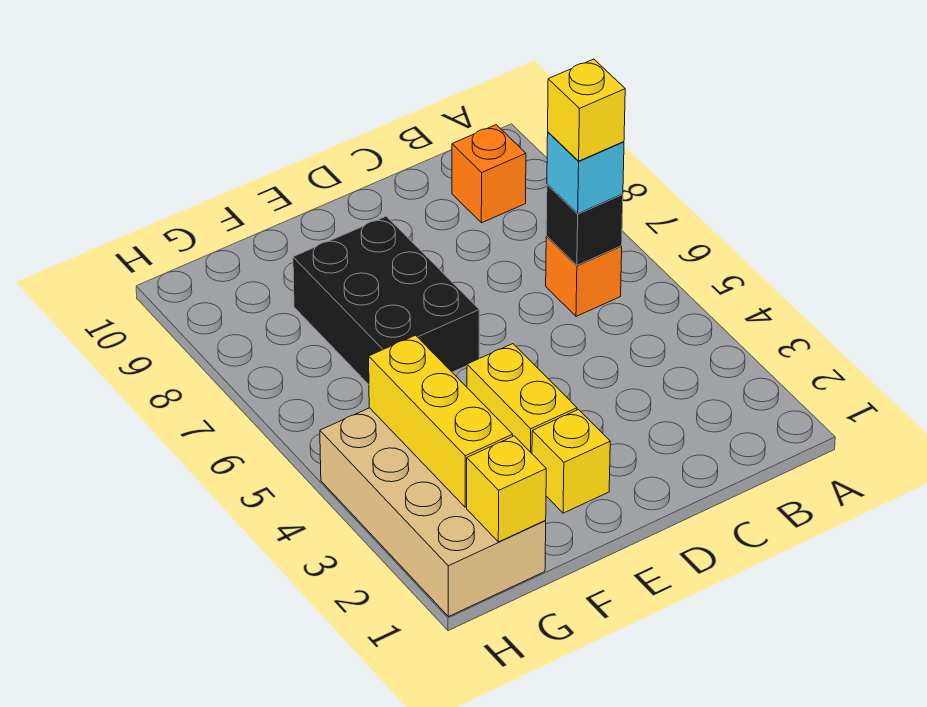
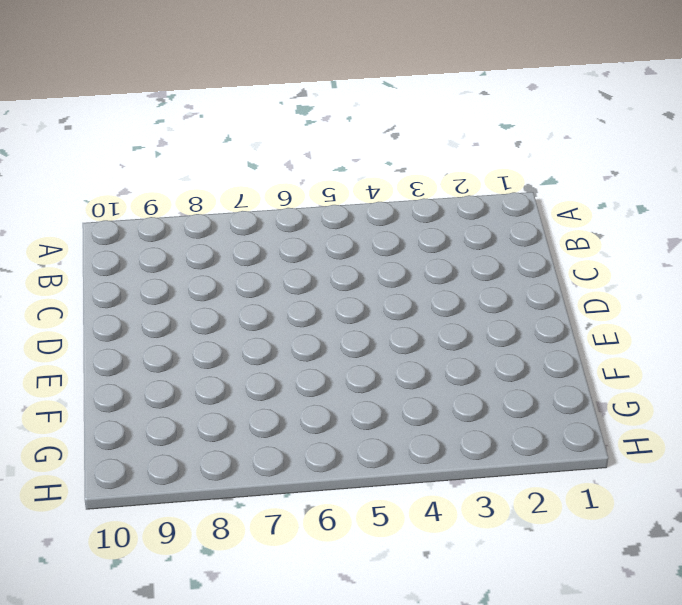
none -> orange brick B6 level 1
none -> orange brick B9 level 1

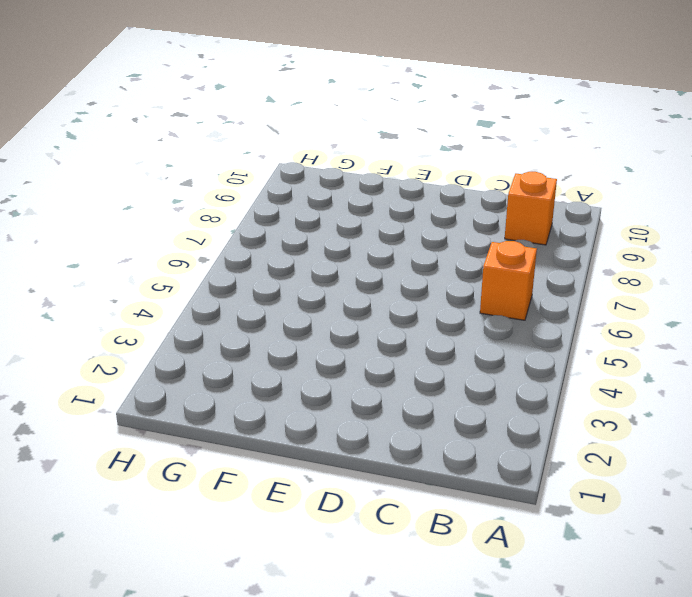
none -> yellow brick E2 level 1
none -> yellow brick E3:E4 level 1

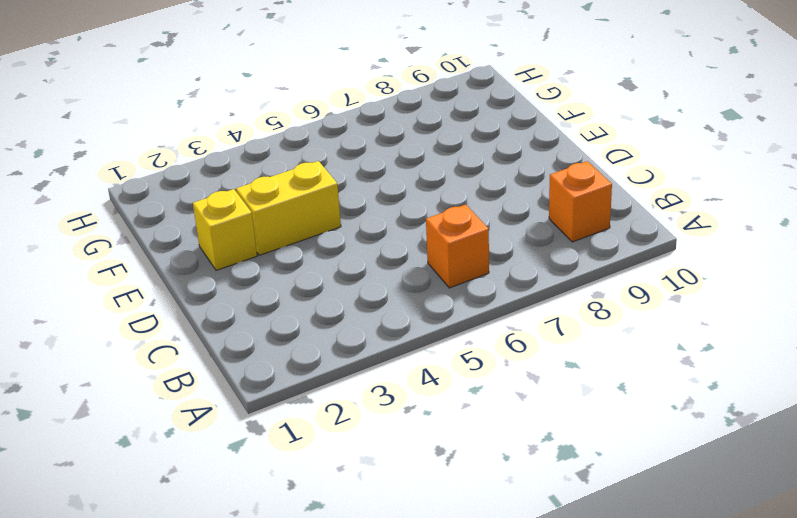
none -> black brick E6:F8 level 1
none -> tan brick G1:H4 level 1

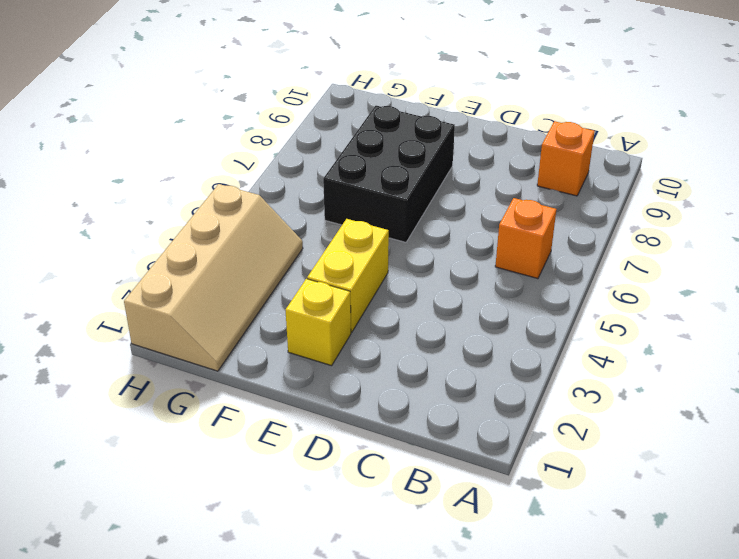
tan slope G1:H4 level 1 top H -> tan brick G1:H4 level 1
none -> black brick B6 level 2
none -> yellow brick G1 level 2

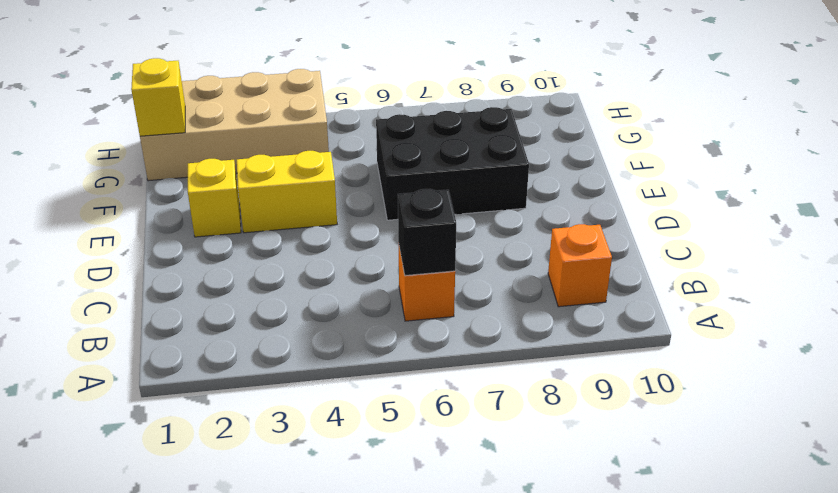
none -> yellow brick G2:G4 level 2
none -> cyan brick B6 level 3

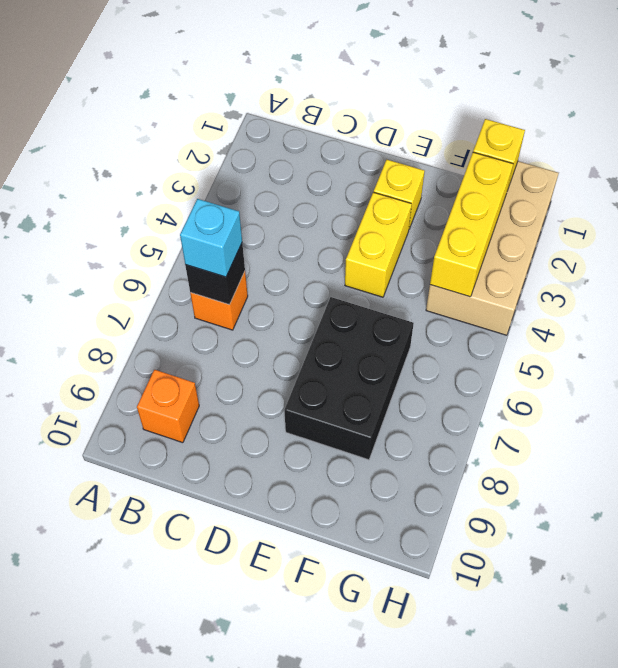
none -> yellow brick B6 level 4

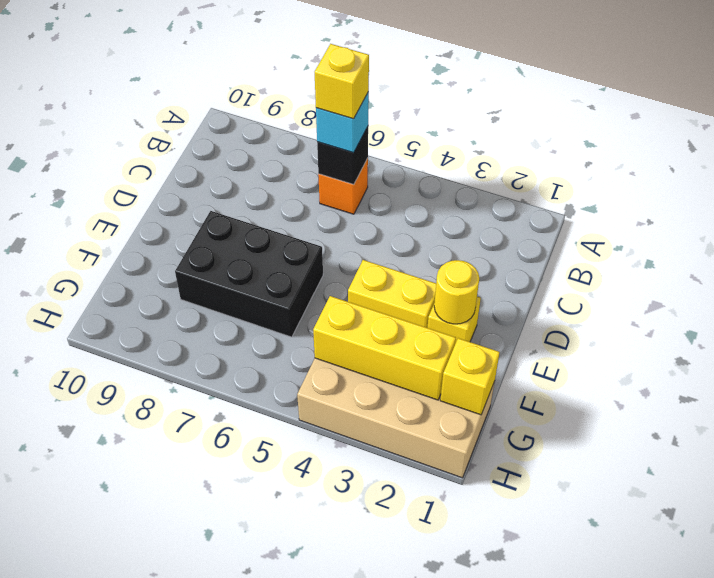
yellow round brick E2 level 2 -> none
none -> orange brick B9 level 1

